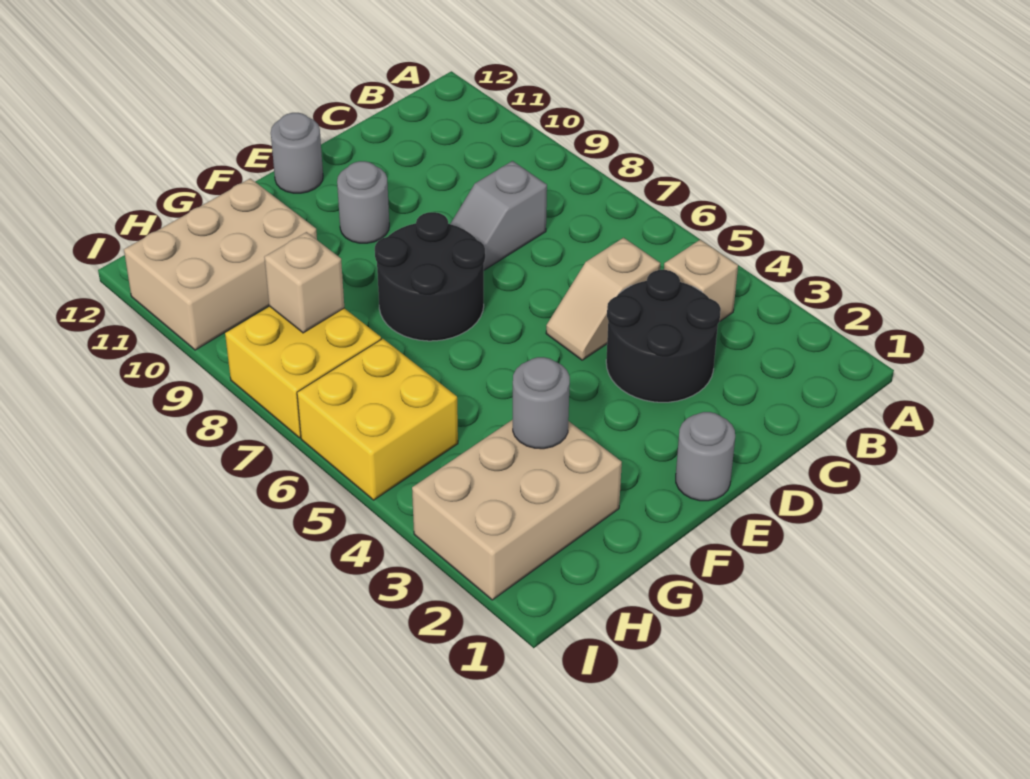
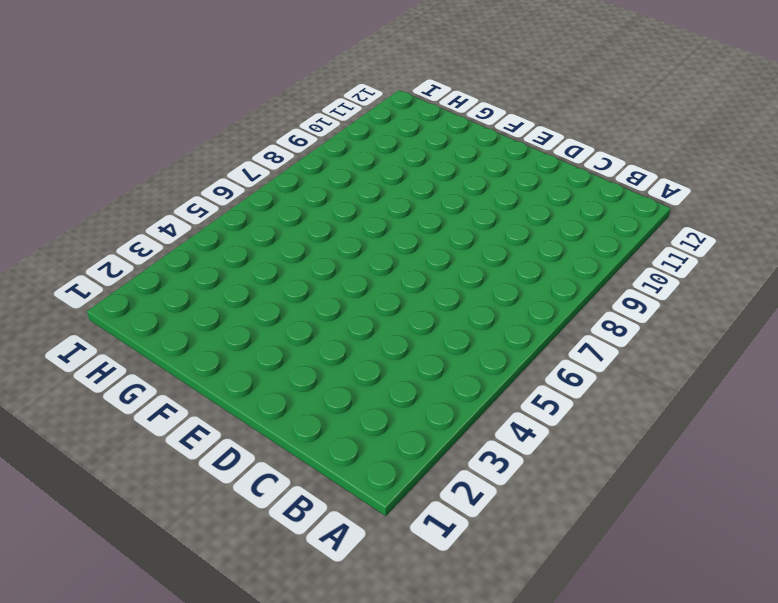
none -> tan brick B4 level 1
none -> black round brick C3:D4 level 1
none -> tan slope C5:D5 level 1 top C

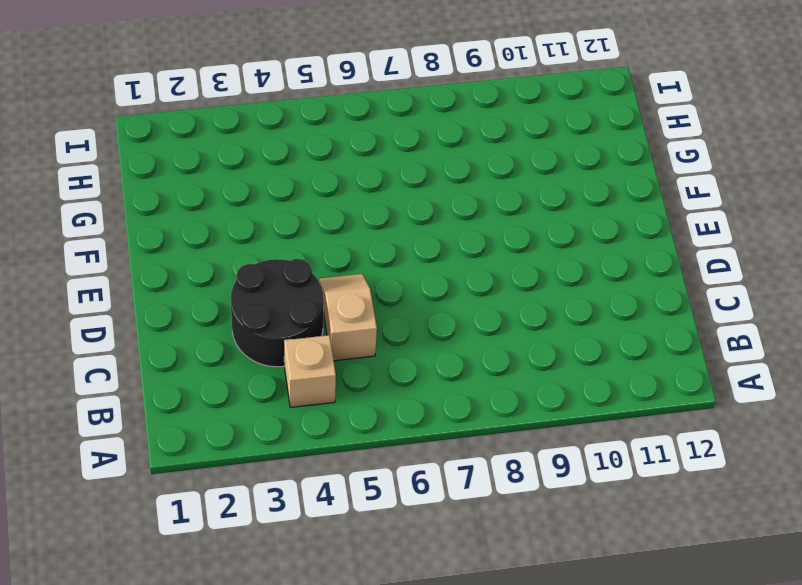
none -> grey slope C8:D8 level 1 top C
none -> grey round brick E1 level 1
none -> black round brick E7:F8 level 1

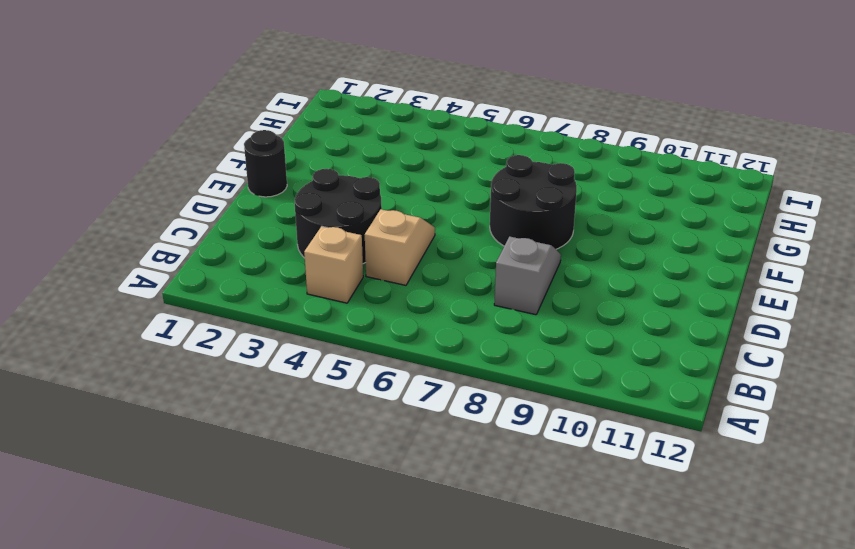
black round brick E1 level 1 -> grey round brick E1 level 1
none -> grey round brick E10 level 1
none -> grey round brick E12 level 1
none -> tan brick G2:I3 level 1

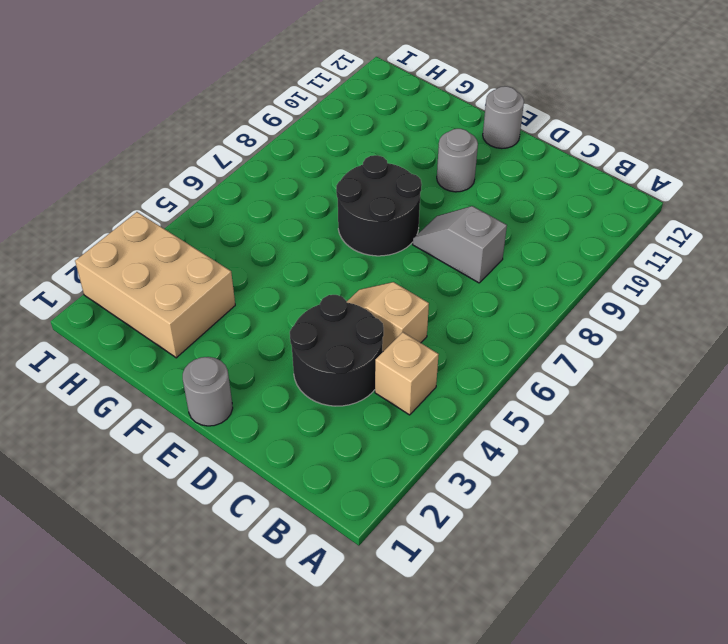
none -> tan brick G10:I11 level 1
none -> yellow brick H5:I6 level 1
none -> yellow brick H7:I8 level 1

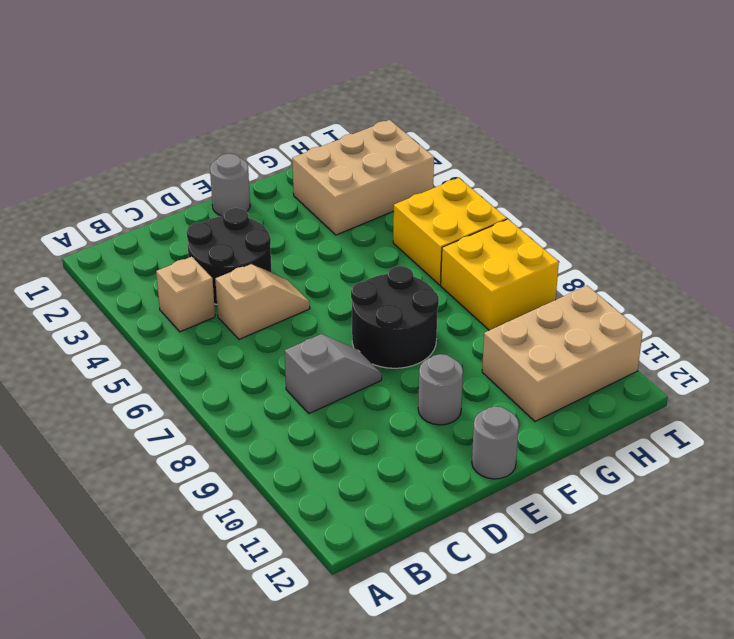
none -> grey round brick G3 level 2
none -> tan brick H8 level 2

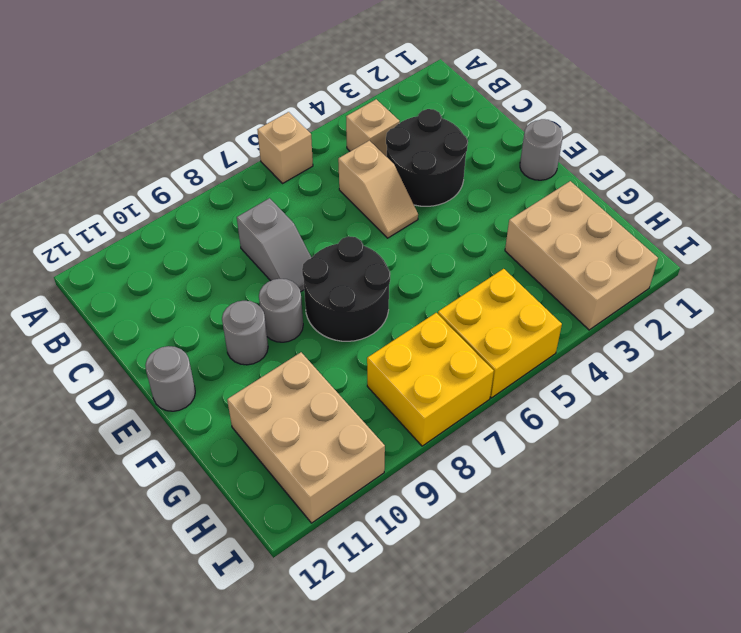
tan brick A6 level 1 -> tan brick H8 level 2
grey round brick E9 level 1 -> grey round brick G3 level 2

